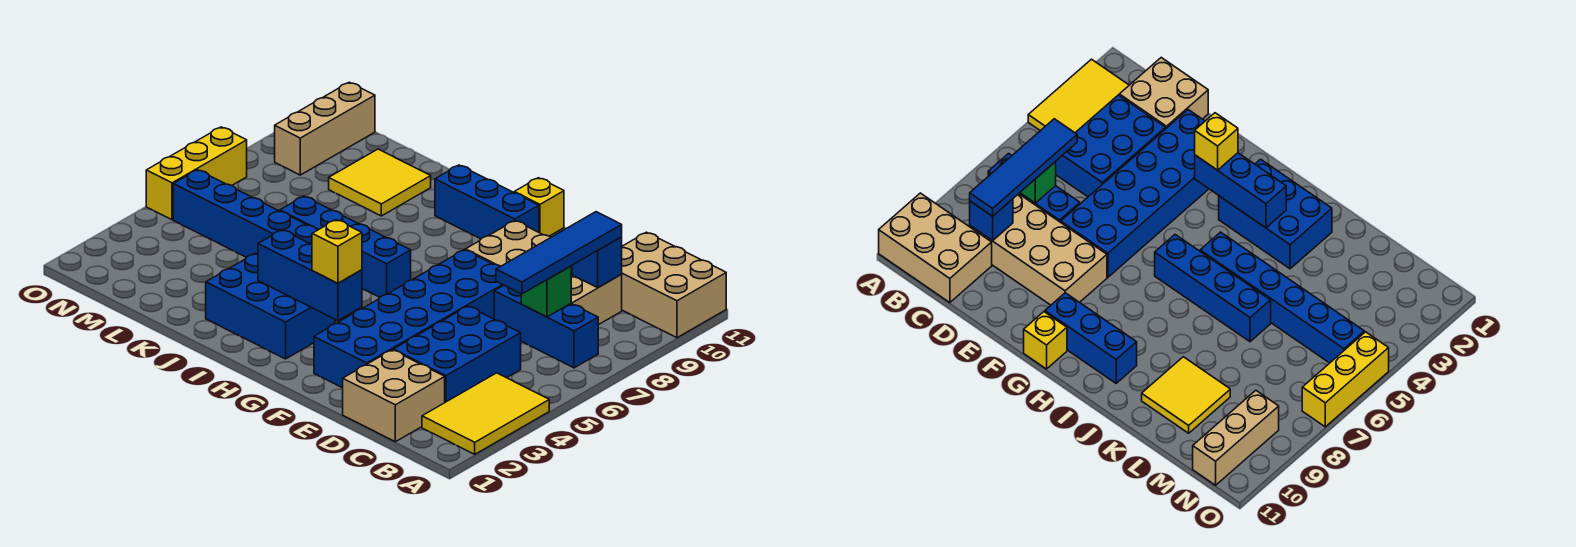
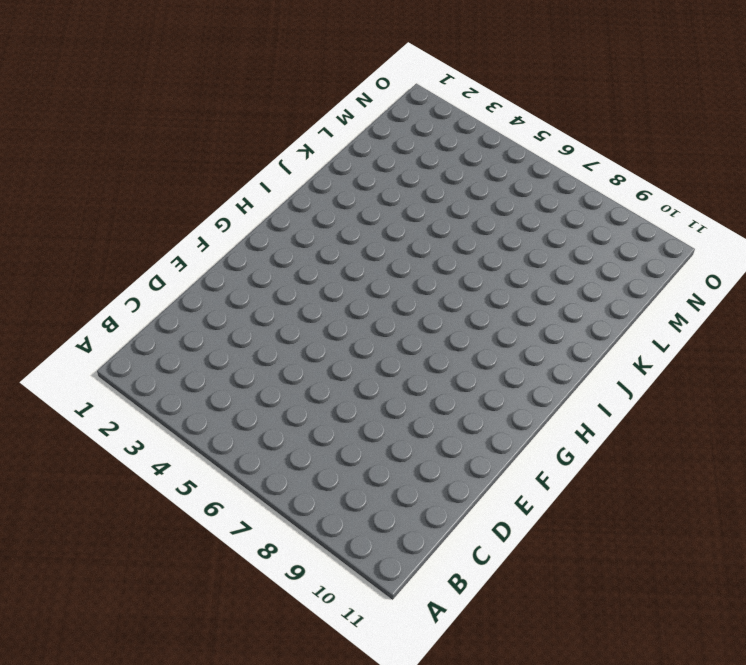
none -> yellow tile A2:B4 level 1
none -> tan brick A10:C11 level 1
none -> blue brick B7:D7 level 1

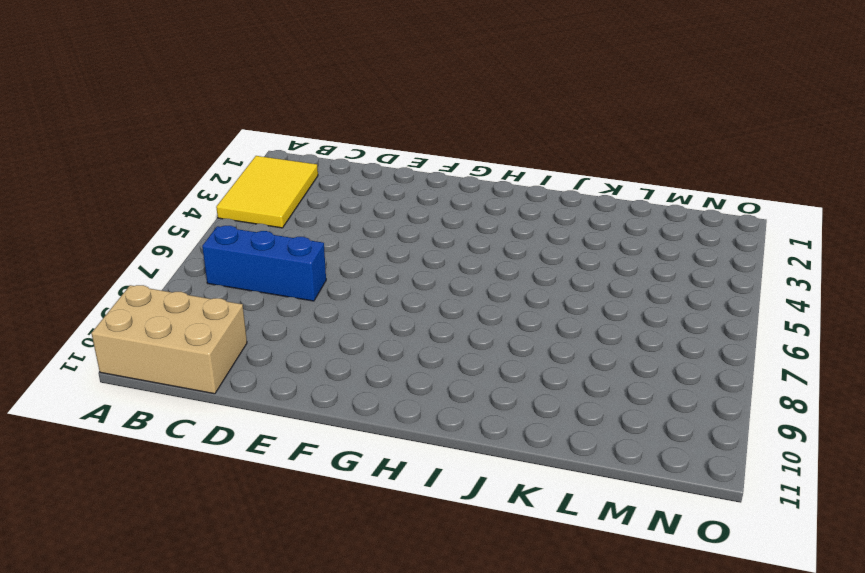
none -> tan brick C1:D2 level 1
none -> blue brick C3:D5 level 1
none -> tan brick C8:F9 level 1

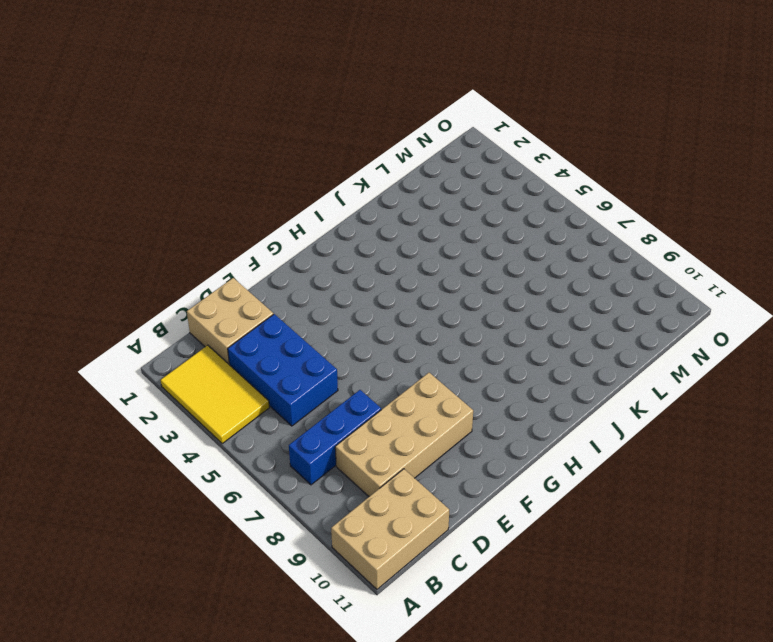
none -> blue brick E2:F7 level 1
none -> blue brick G10:I10 level 1
none -> yellow brick G11 level 1

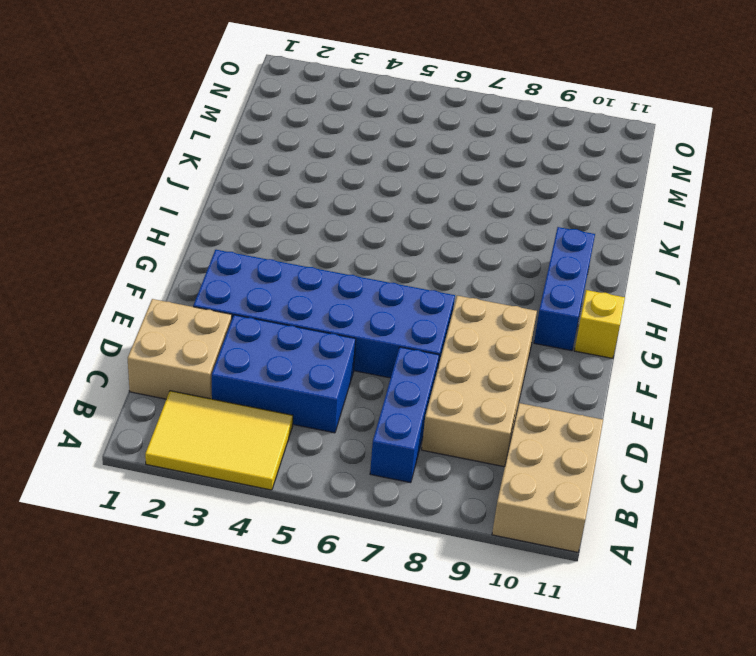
none -> blue brick H2:J3 level 1
none -> blue brick H6:K6 level 1
none -> blue brick I5:N5 level 1

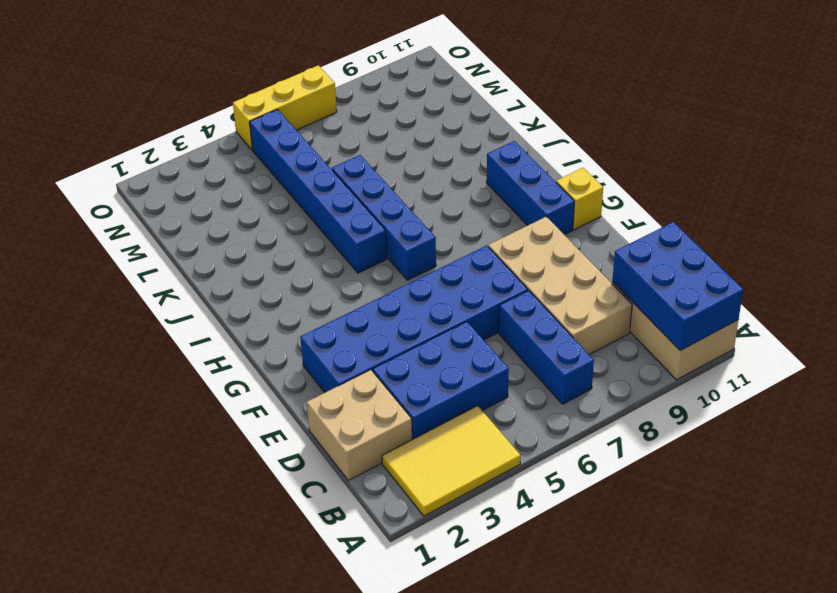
blue brick A10:C11 level 2 -> blue brick H2:J3 level 1
none -> yellow tile K9:L10 level 1
none -> tan brick N9:N11 level 1
none -> green brick C7 level 2

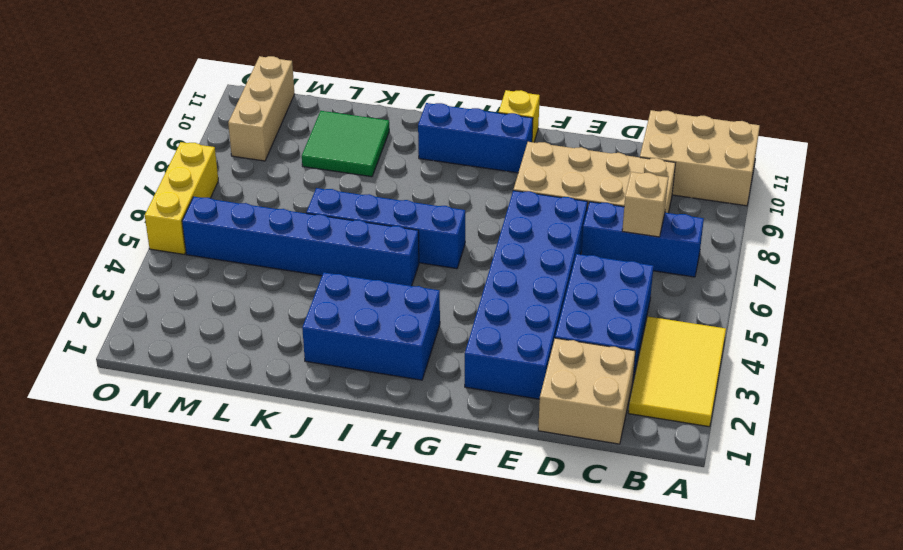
tan brick C7 level 2 -> green brick C7 level 2
green tile K9:L10 level 1 -> yellow tile K9:L10 level 1
none -> blue brick C9 level 2
none -> blue brick G3:I3 level 2
none -> blue tile C6:C9 level 3

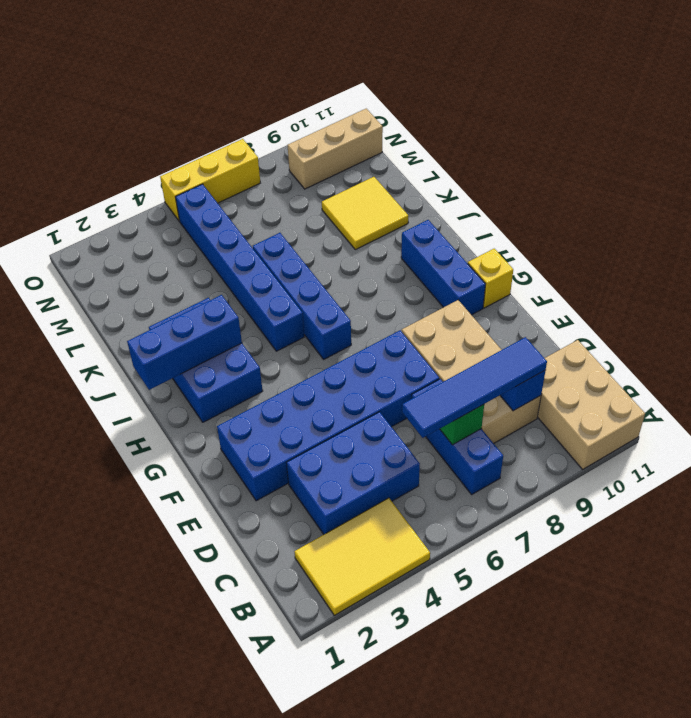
blue brick I1:I3 level 2 -> blue brick G3:I3 level 2
none -> tan brick C1:D2 level 1
none -> yellow brick G3 level 3

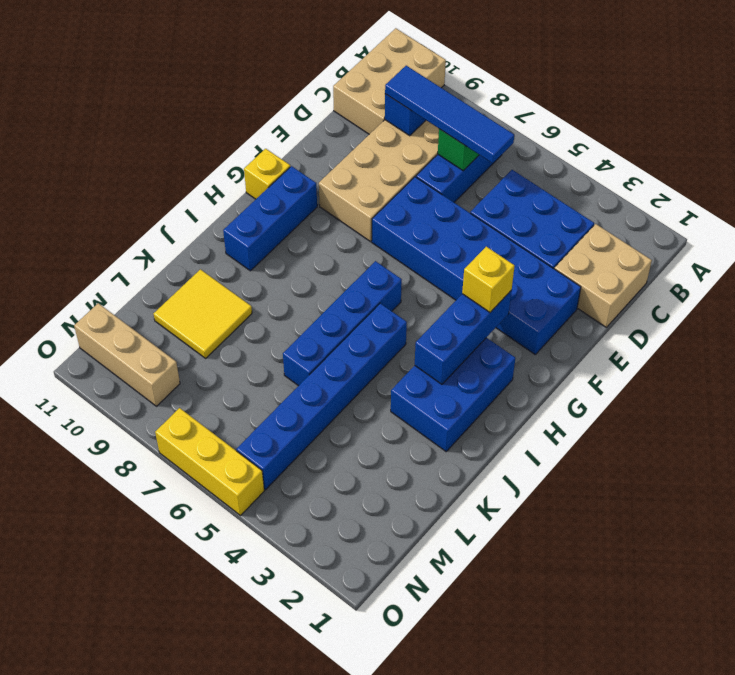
none -> yellow tile A2:B4 level 1

